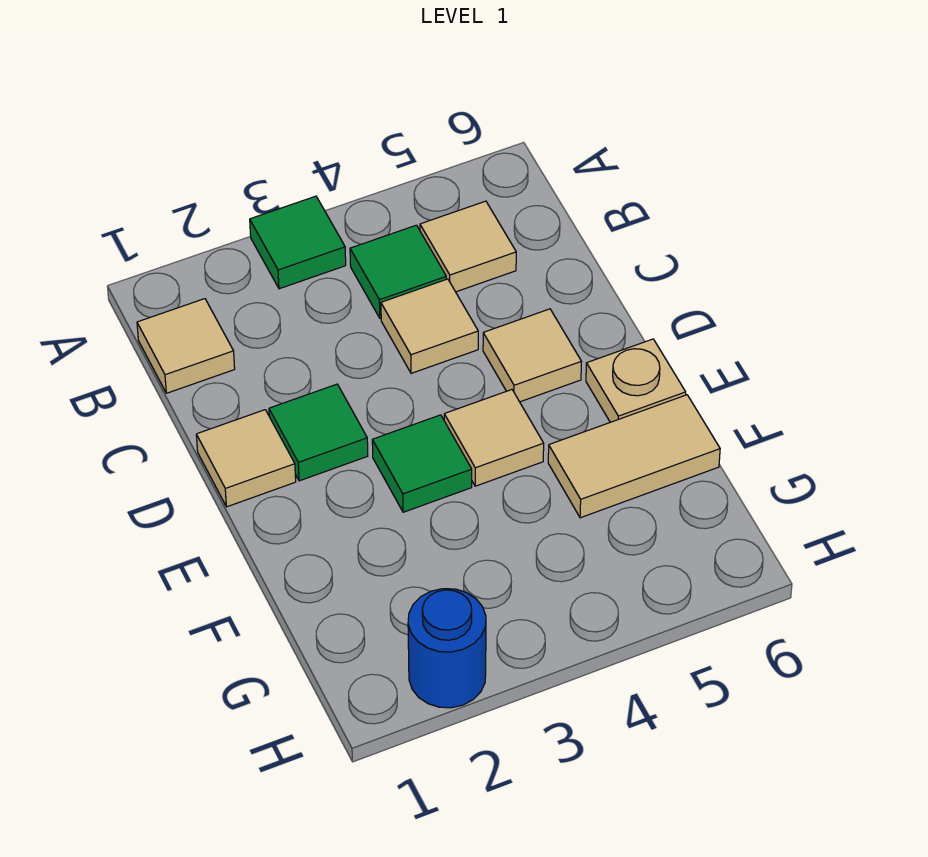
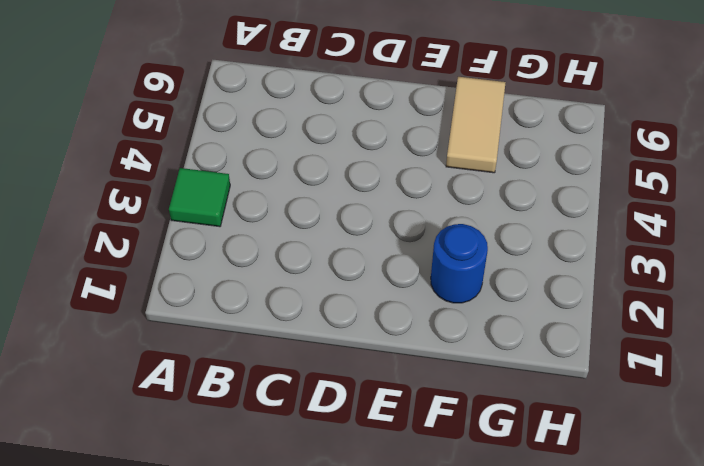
blue round brick F2 level 1 -> blue round brick H2 level 1
none -> tan tile B1 level 1
none -> green tile B4 level 1
none -> tan tile B5 level 1

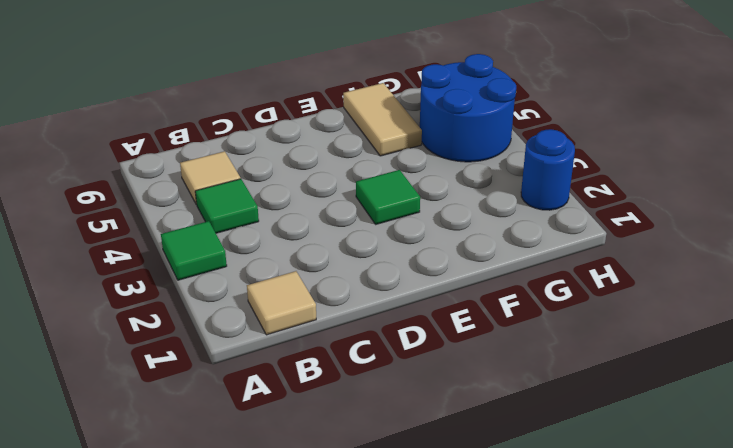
blue round brick G4:H5 level 1 -> none
none -> tan tile C4 level 1
none -> tan tile D1 level 1
none -> green tile D2 level 1

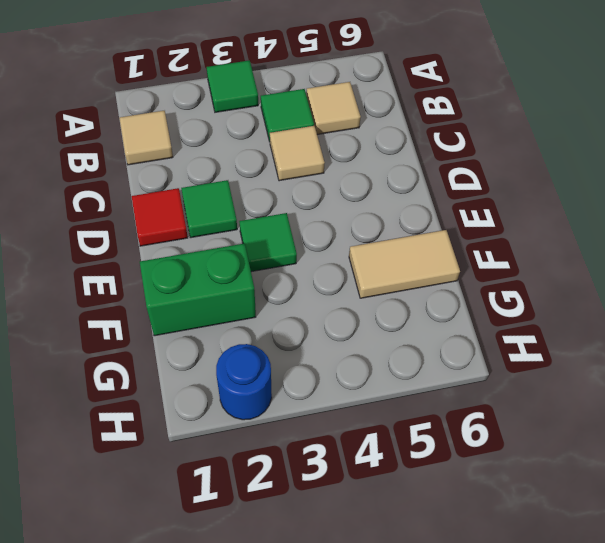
red tile D1 level 1 -> tan tile D1 level 1
green brick F1:F2 level 1 -> none
none -> tan tile D5 level 1
none -> tan tile E4 level 1
none -> tan plate E6 level 1

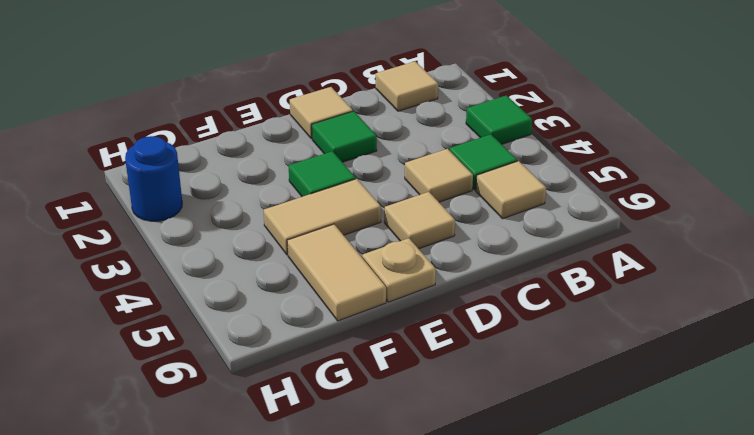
tan tile E4:F4 level 1 -> tan tile E4 level 1

